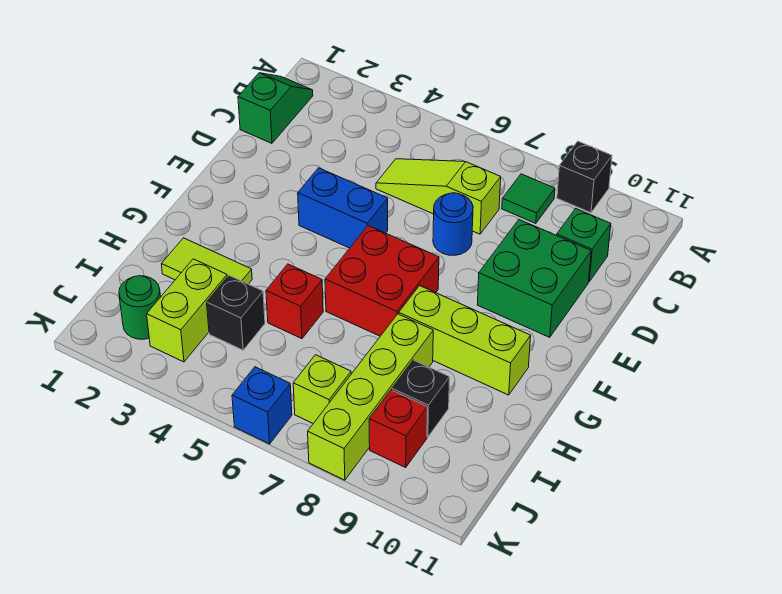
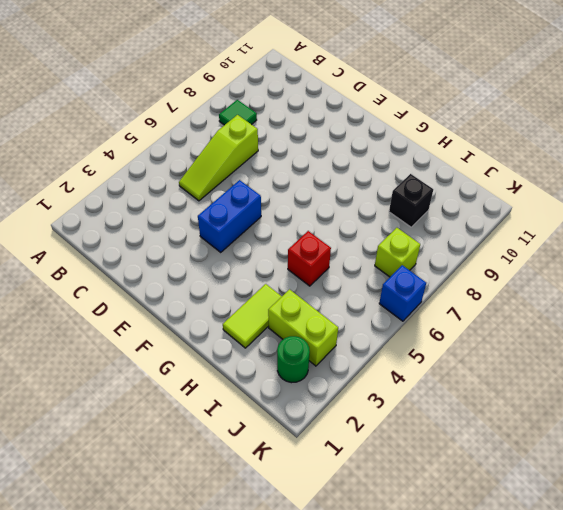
none -> black brick A9 level 1
none -> green slope B1:C1 level 1 top C
none -> green brick C10 level 1

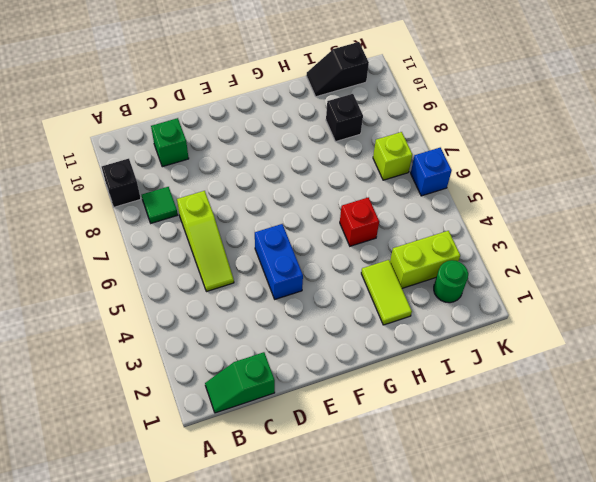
black slope I11:J11 level 1 top J -> none
none -> blue round brick D7 level 1
none -> green brick D9:E10 level 1
none -> red brick F6:G7 level 1

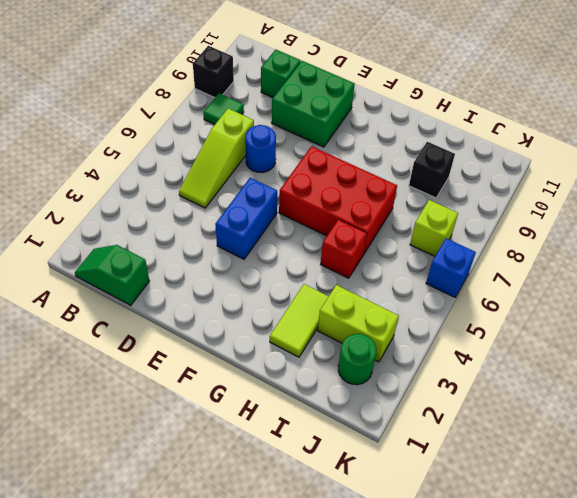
red brick F6:H7 level 1 -> red brick F6:G7 level 1
none -> lime brick G8:G10 level 1
none -> lime brick H8:K8 level 1
none -> black brick I4 level 1

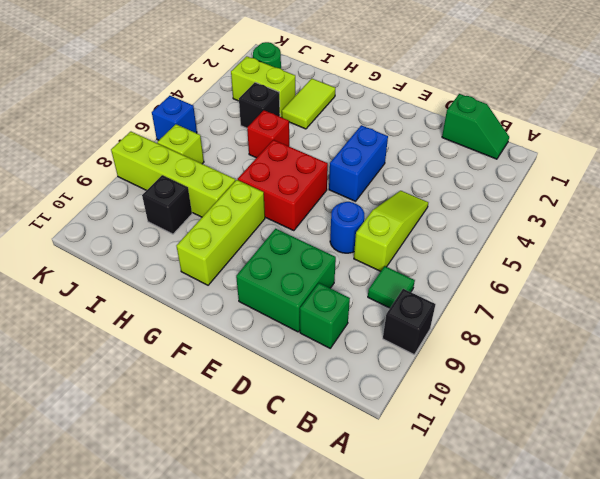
none -> red brick J9 level 1

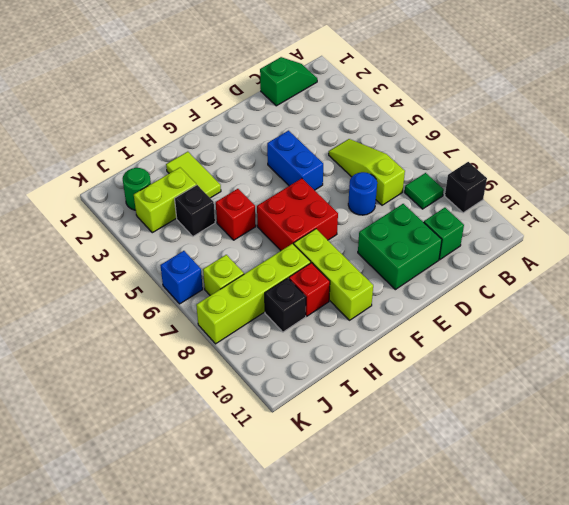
red brick H9 level 1 -> red brick J9 level 1

